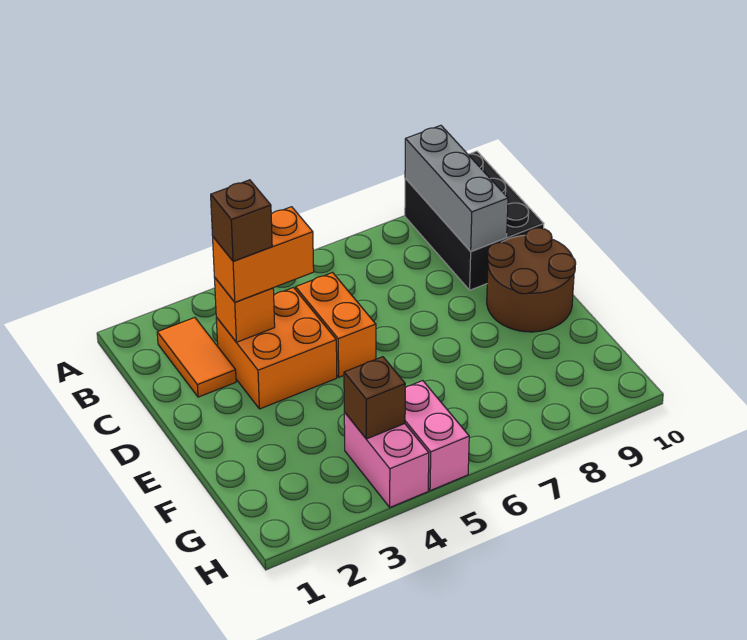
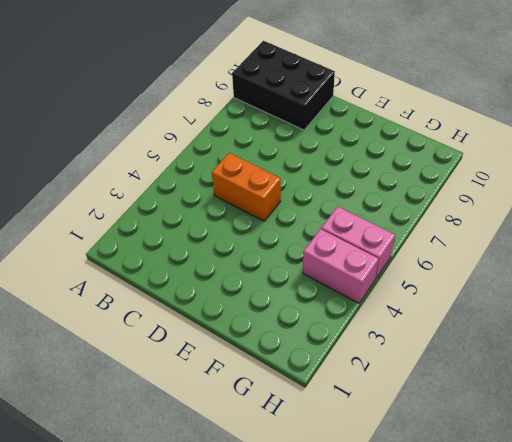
none -> orange tile B2:C2 level 1
none -> orange brick C3:D4 level 1
none -> brown round brick D9:E10 level 1

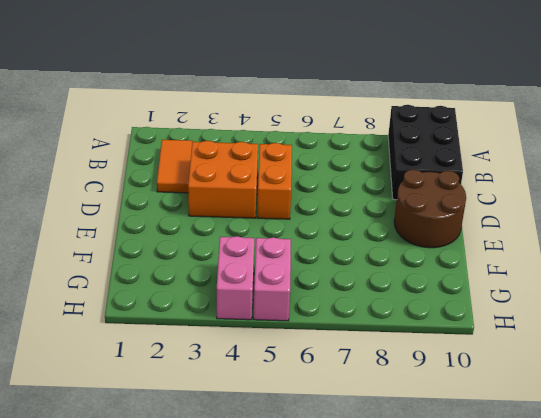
none -> grey brick A9:C9 level 2
none -> orange brick C3 level 2
none -> brown brick G4 level 2

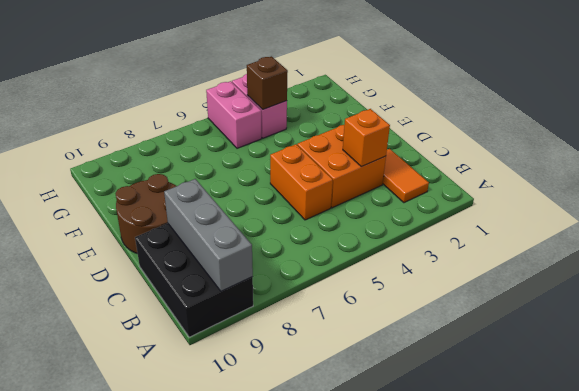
none -> orange brick C3:C4 level 3
none -> brown brick C3 level 4

